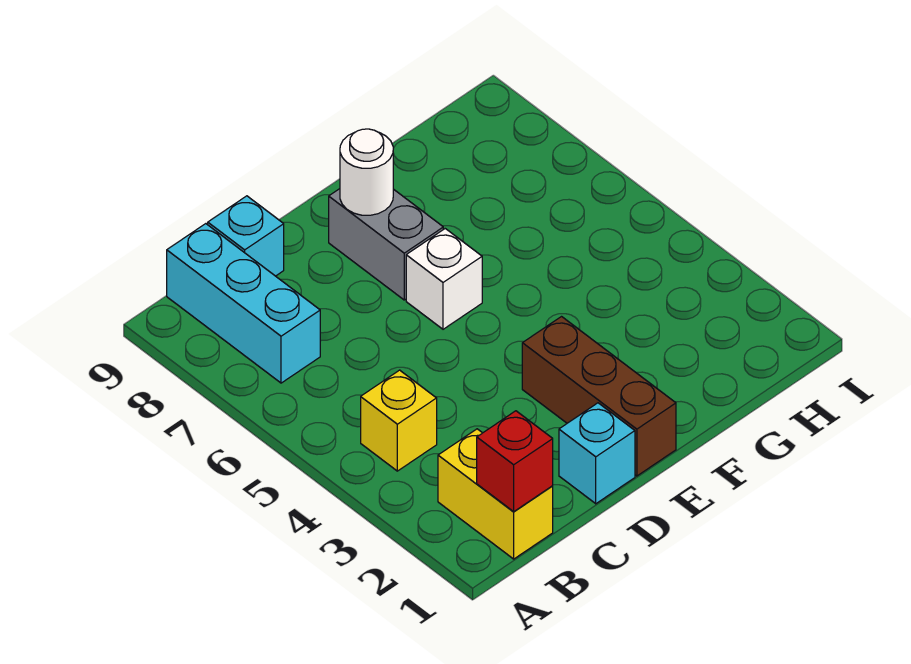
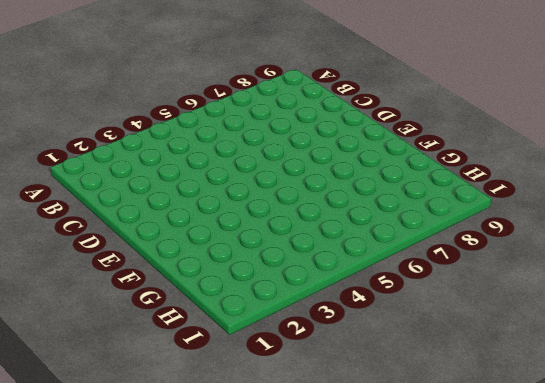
none -> yellow brick B1:B2 level 1
none -> yellow brick B4 level 1

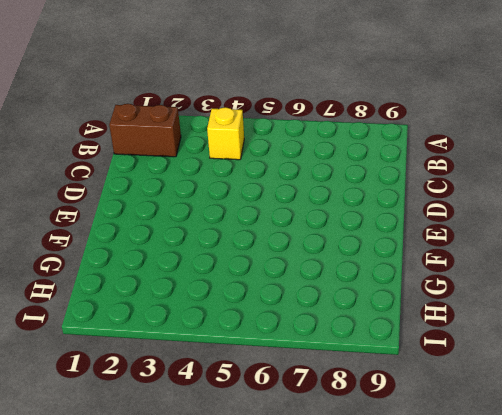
brown brick B1:B2 level 1 -> yellow brick B1:B2 level 1
none -> cyan brick B7:B9 level 1
none -> cyan brick C9 level 1

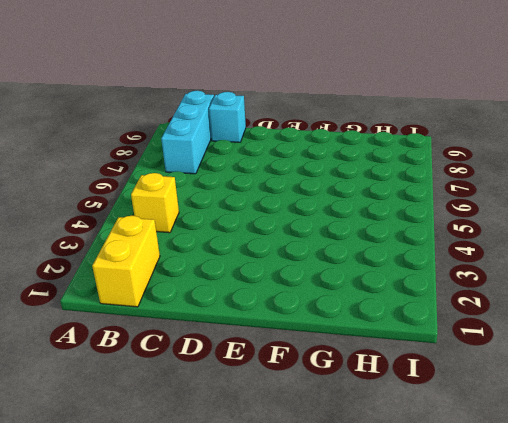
none -> cyan brick D1 level 1
none -> brown brick E1:E3 level 1

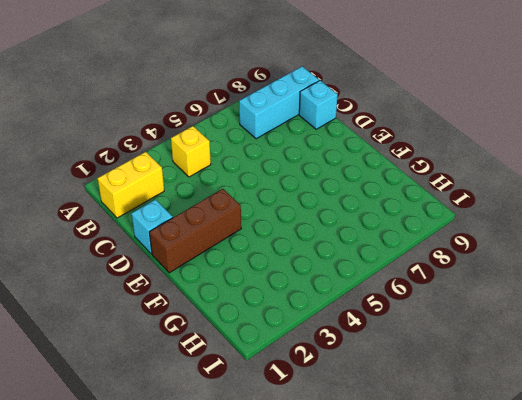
none -> white brick E6 level 1
none -> grey brick E7:E8 level 1

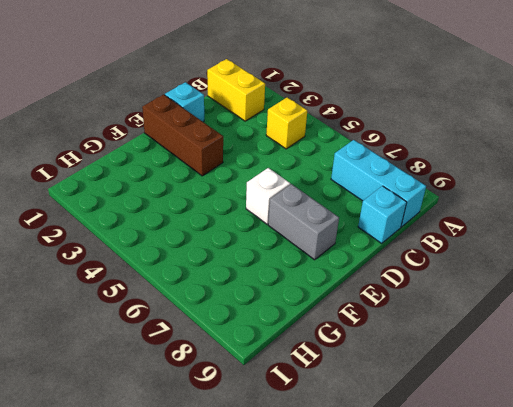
none -> red brick B1 level 2
none -> white round brick E8 level 2

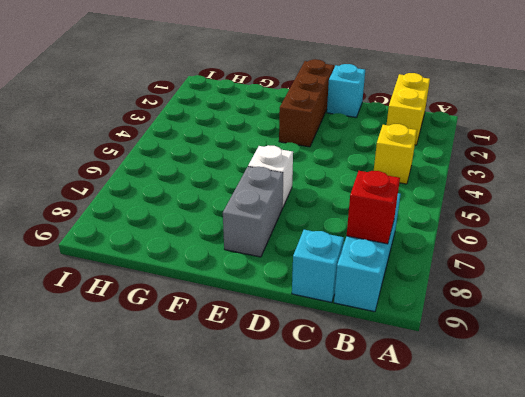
red brick B8 level 2 -> red brick B1 level 2
none -> white round brick E8 level 2

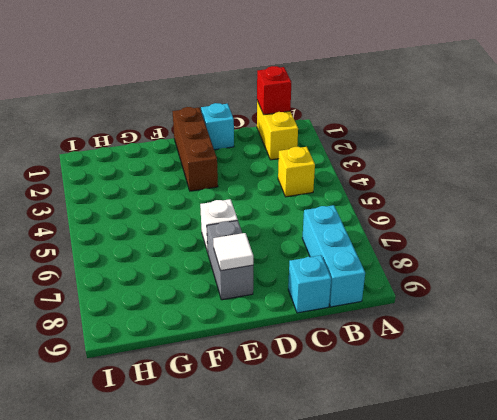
white tile E8 level 2 -> white round brick E8 level 2

